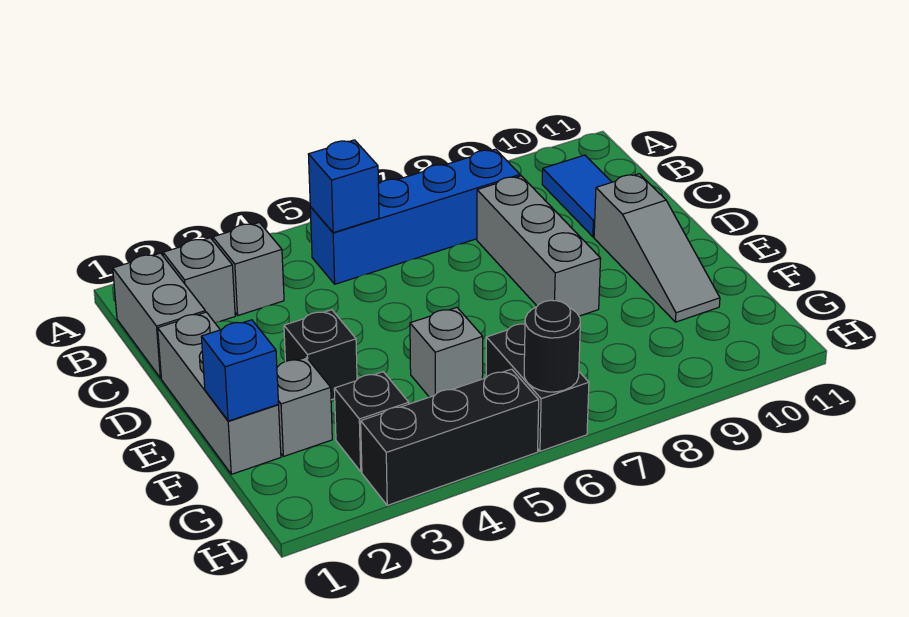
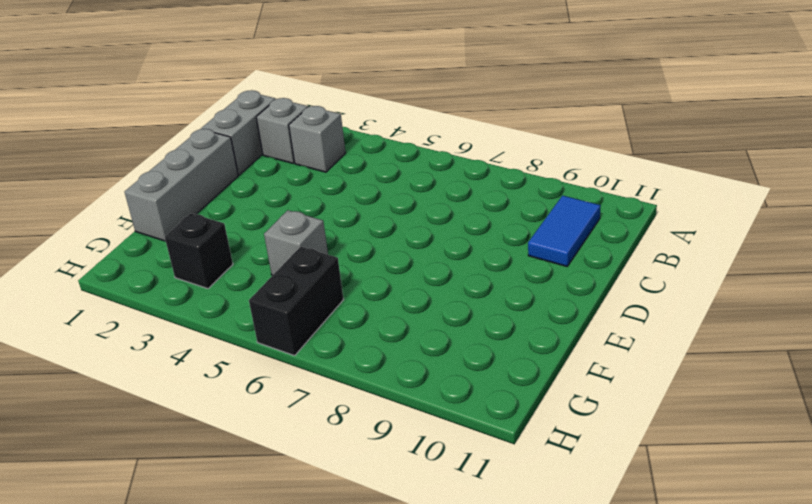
none -> blue brick B5:B8 level 1
none -> grey brick C8:E8 level 1
none -> grey slope D10:F10 level 1 top D

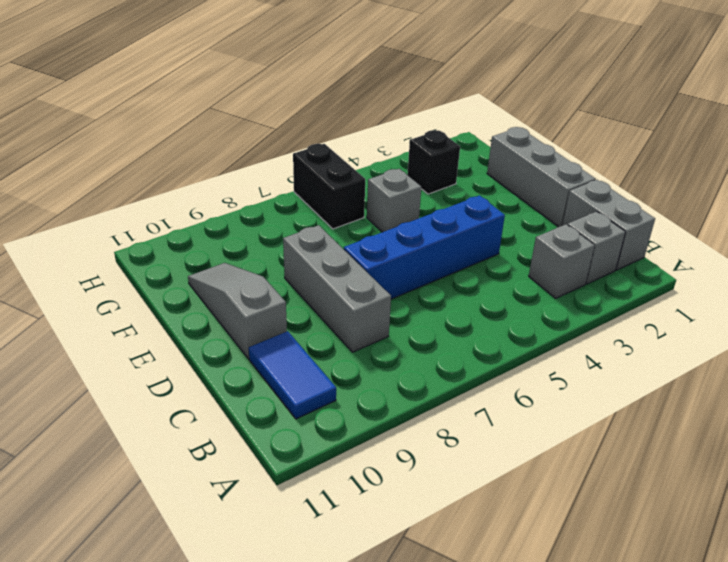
blue brick D4:D7 level 1 -> blue brick B5:B8 level 1
none -> black brick E3 level 1
none -> grey brick F2 level 1
none -> black brick H3:H5 level 1

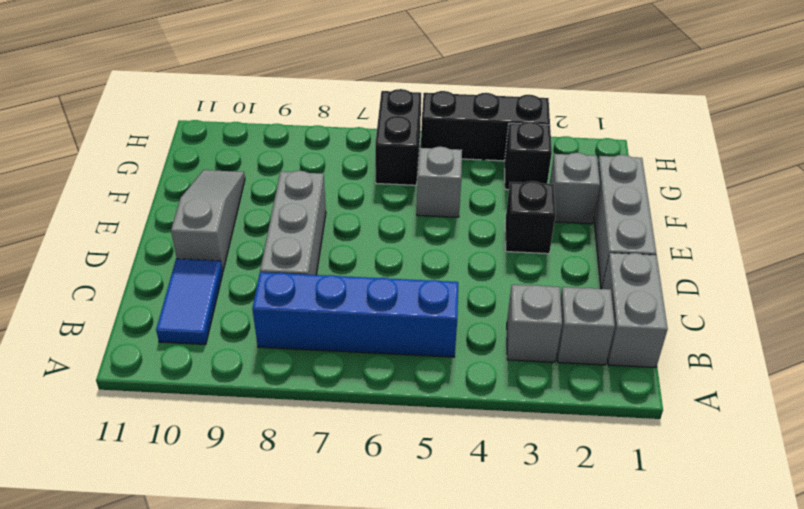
none -> blue brick B5 level 2
none -> blue brick F1 level 2
none -> black round brick H6 level 2

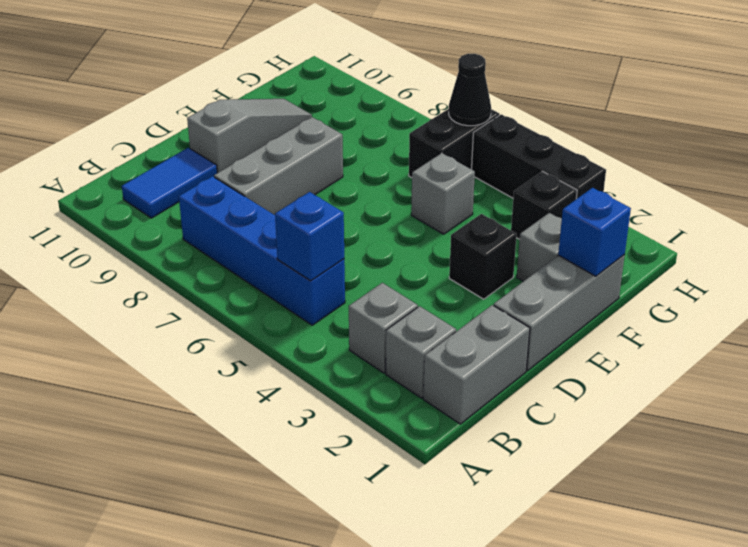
black cone H6 level 2 -> black round brick H6 level 2

